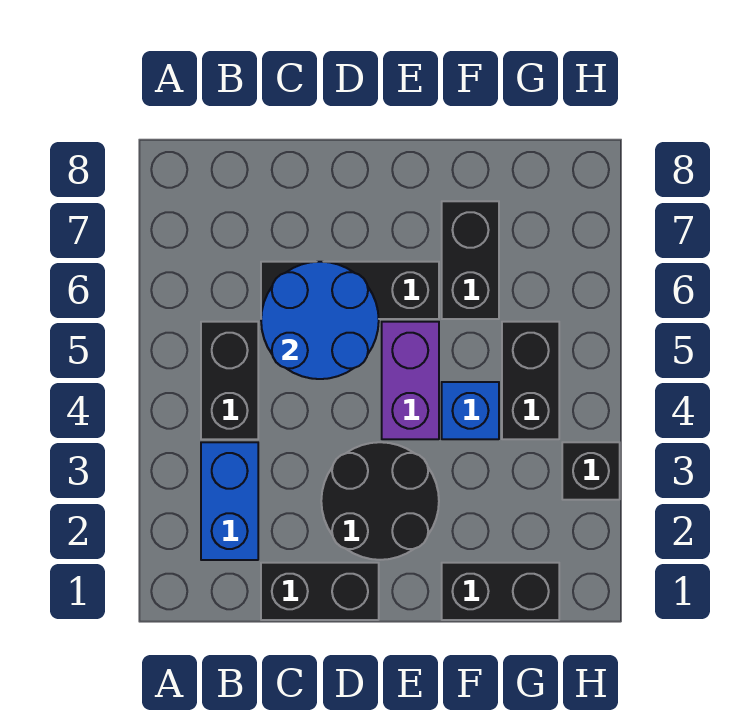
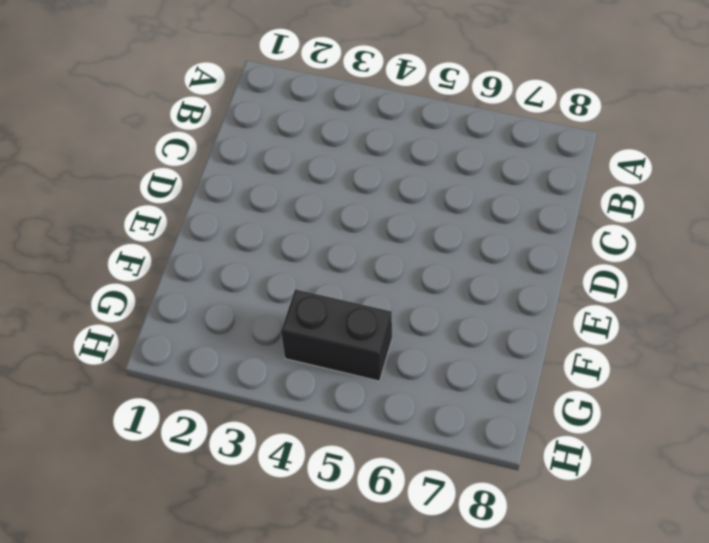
none -> blue brick B2:B3 level 1
none -> black brick B4:B5 level 1
none -> black brick C1:D1 level 1

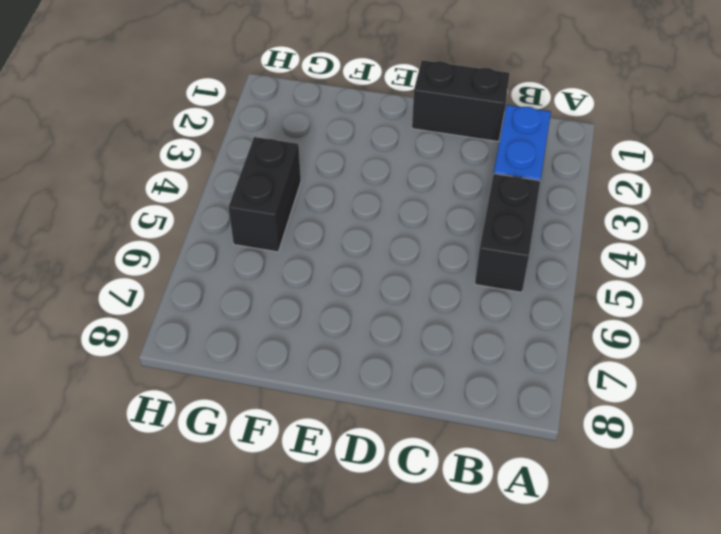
none -> black brick C6:E6 level 1
none -> black round brick D2:E3 level 1
none -> purple brick E4:E5 level 1

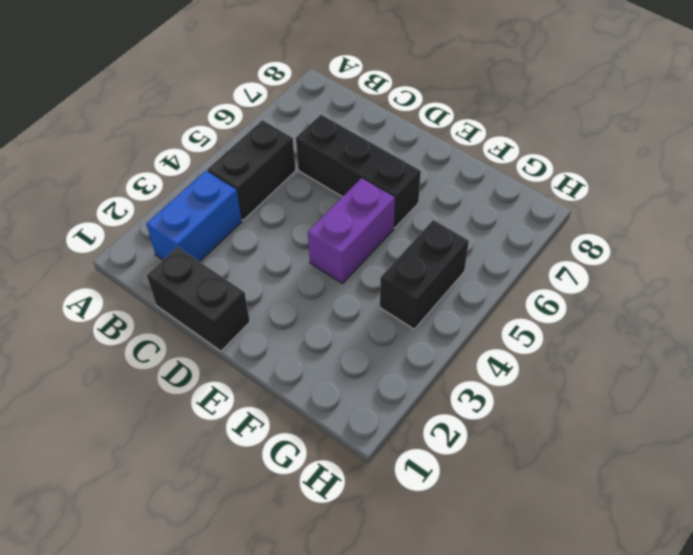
none -> black round brick D2:E3 level 1
none -> black brick F1:G1 level 1
none -> blue brick F4 level 1

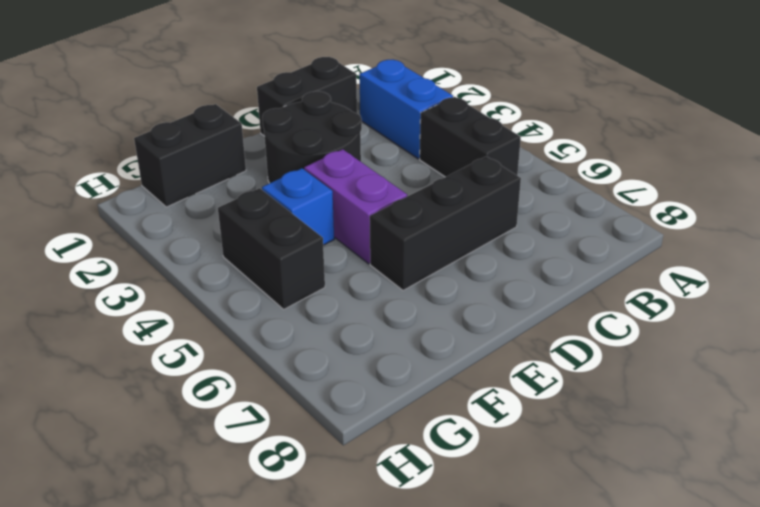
none -> black brick F6:F7 level 1
none -> black brick H3 level 1
none -> blue round brick C5:D6 level 2

